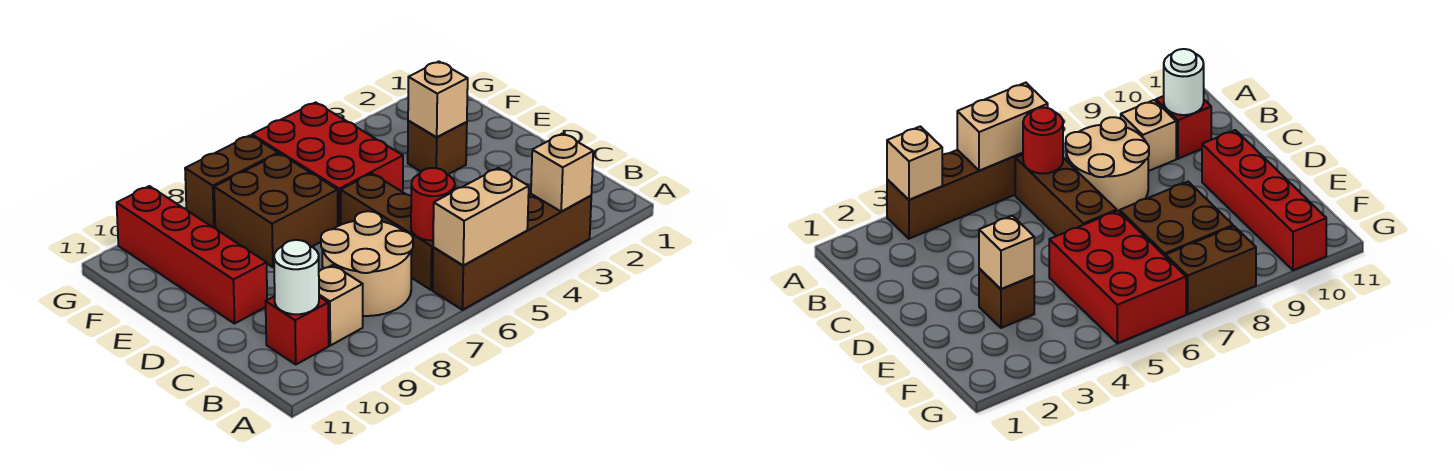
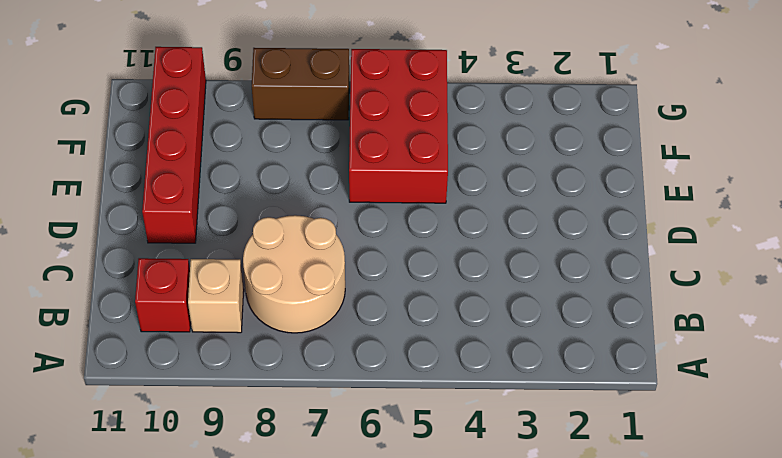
none -> brown brick A3:A6 level 1
none -> brown brick B6:D6 level 1
none -> brown brick E3 level 1

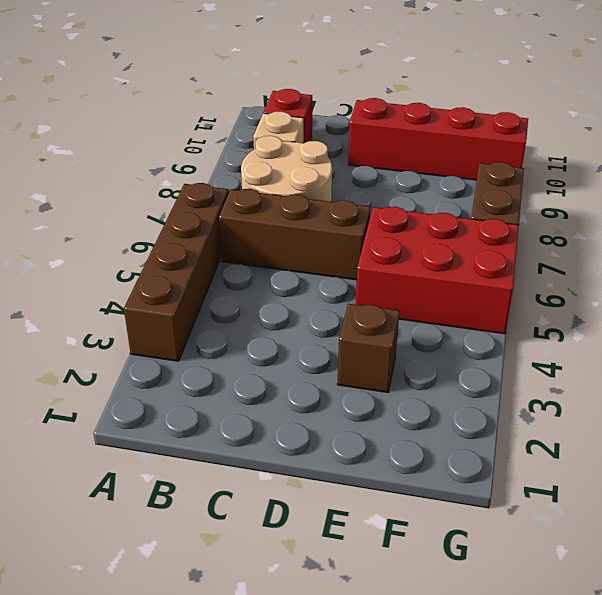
none -> brown brick E7:F8 level 1
none -> tan brick A3 level 2
none -> tan brick A5:A6 level 2

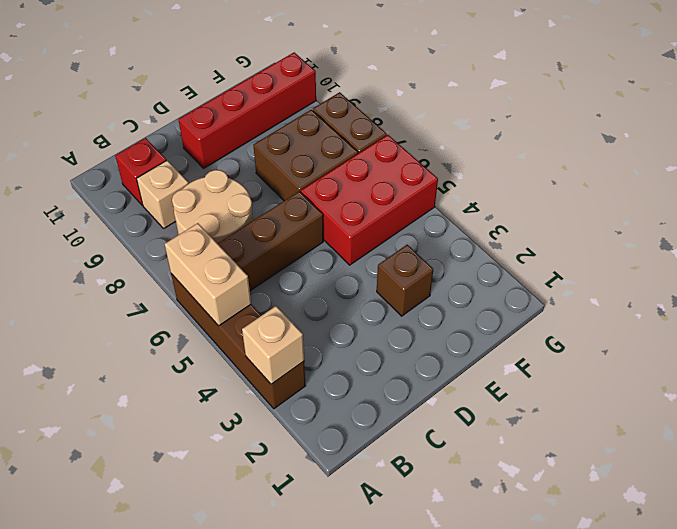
none -> red round brick B6 level 2
none -> white round brick B10 level 2
none -> tan brick E3 level 2

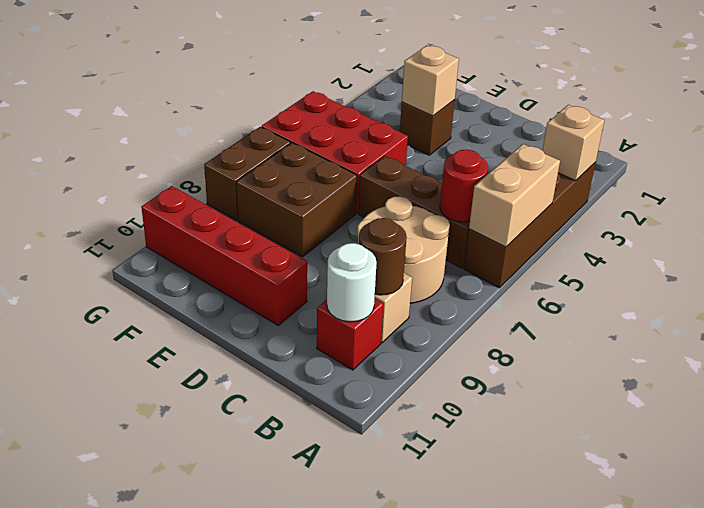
brown round brick B9 level 2 -> none

